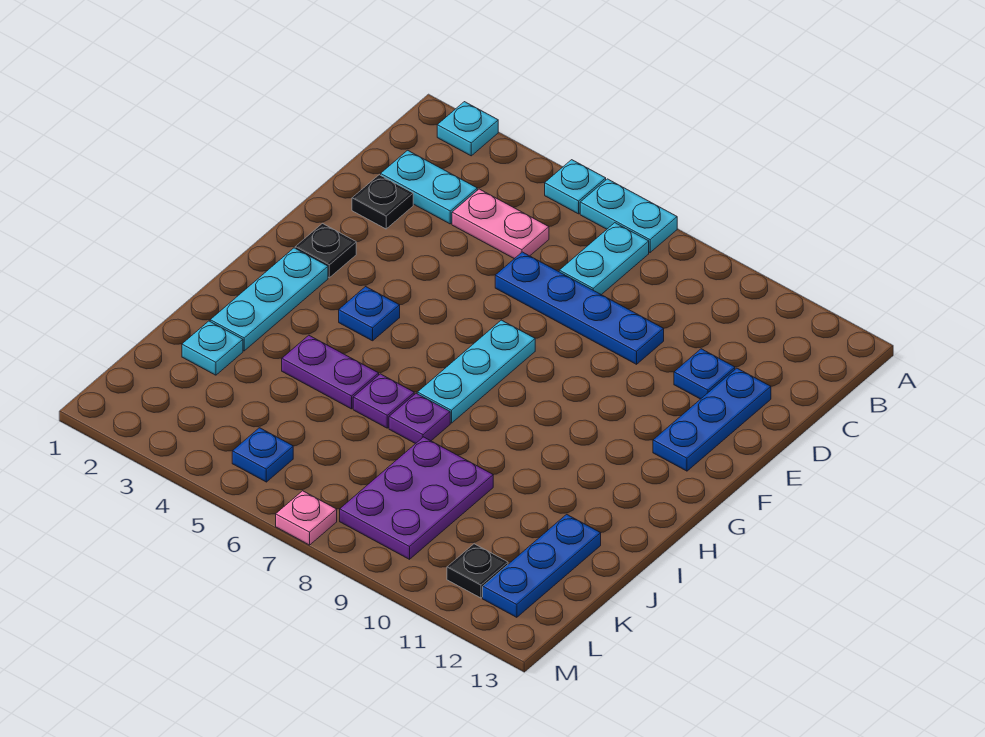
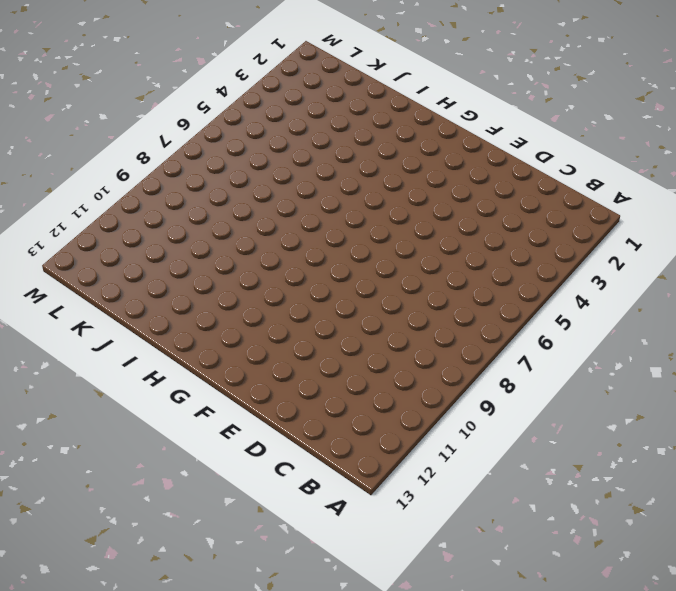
none -> cyan plate A2 level 1
none -> cyan plate A5 level 1
none -> cyan plate A6:A7 level 1

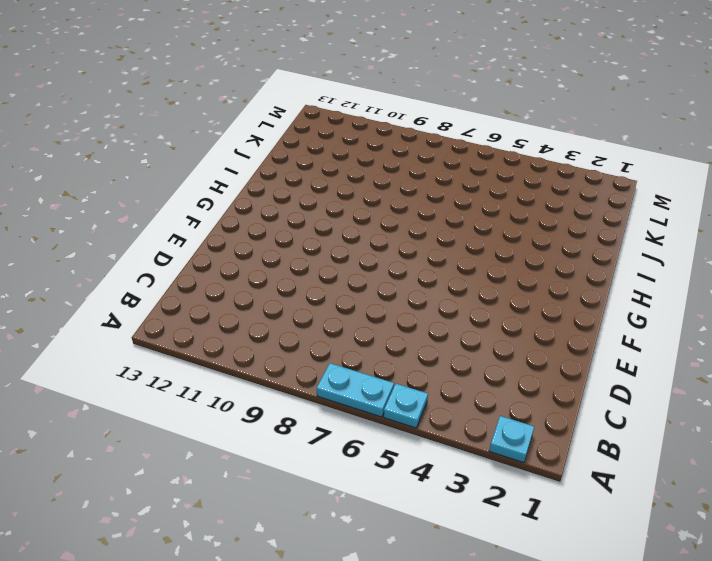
none -> cyan plate B7:C7 level 1
none -> cyan plate C2:C3 level 1
none -> pink plate C4:C5 level 1

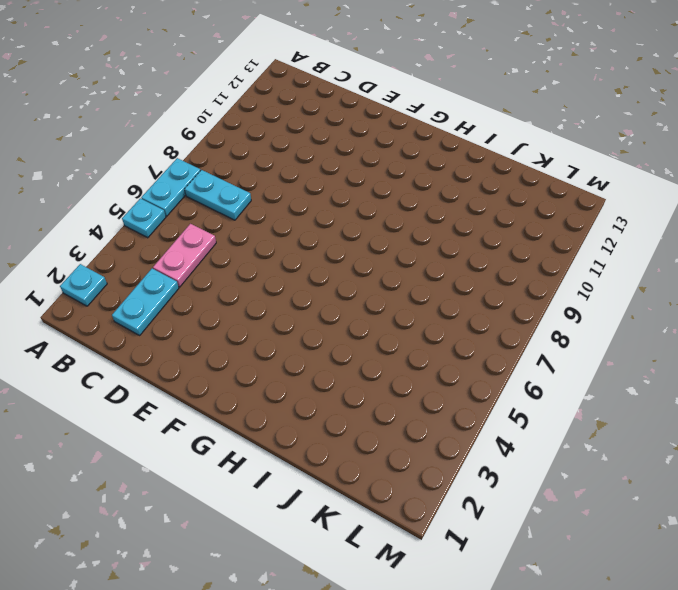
none -> black plate D2 level 1
none -> blue plate D6:D9 level 1
none -> blue plate D11 level 1

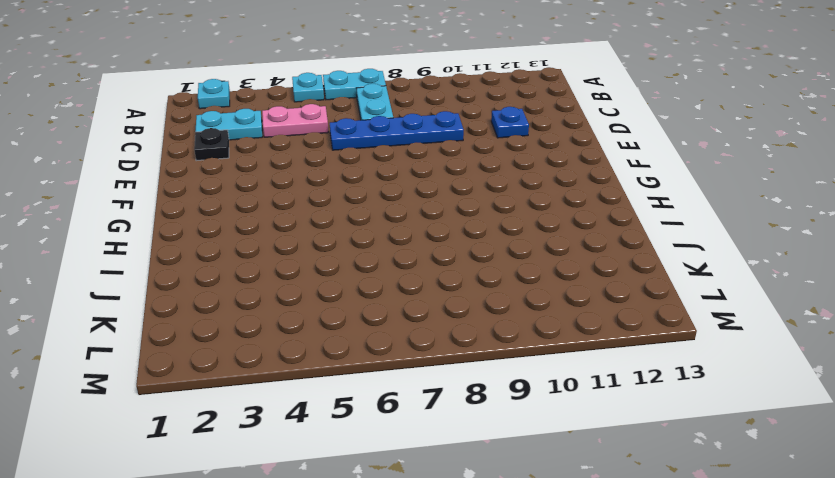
none -> blue plate D12:F12 level 1
none -> black plate F2 level 1
none -> cyan plate F7:H7 level 1

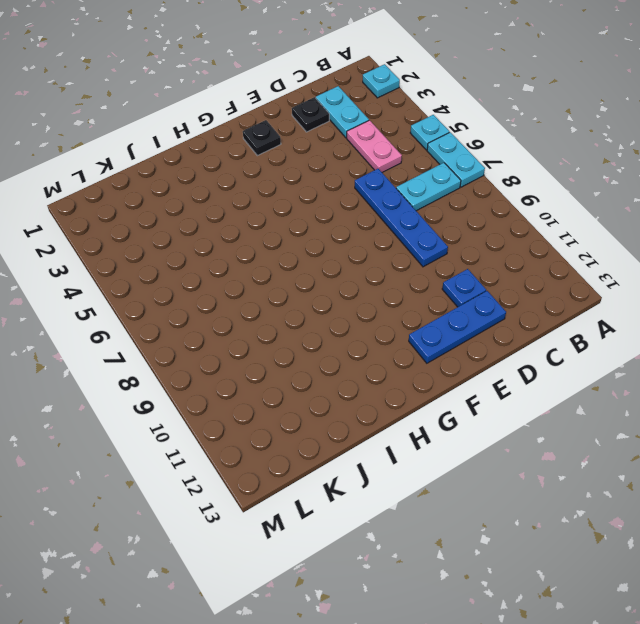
none -> cyan plate F7:H7 level 1
none -> cyan plate G2:I2 level 1
none -> blue plate G4 level 1

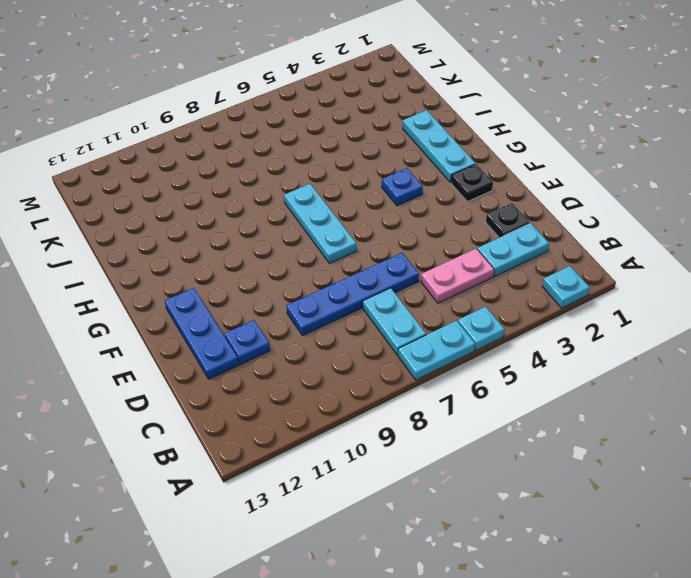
none -> purple plate I4:I5 level 1
none -> purple plate I6 level 1
none -> purple plate I7 level 1

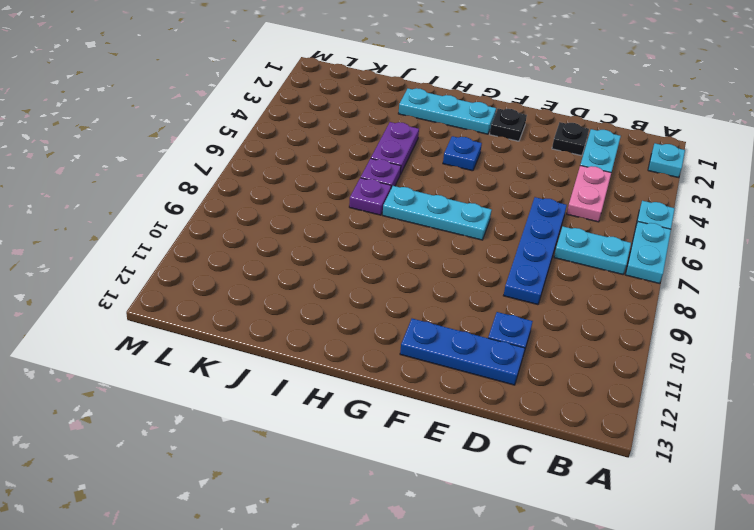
none -> cyan plate J2 level 1
none -> purple plate J8:L9 level 1
none -> blue plate J12:L12 level 1

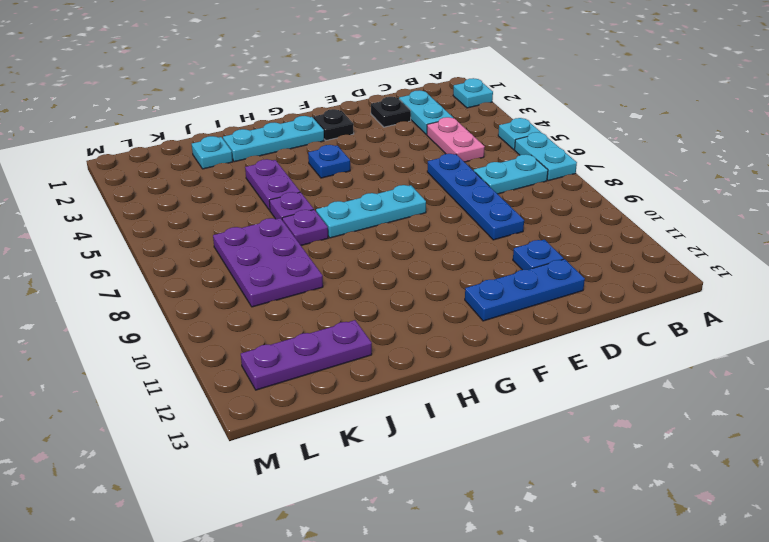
purple plate J7:K9 level 1 -> purple plate J8:L9 level 1
purple plate J12:L12 level 1 -> blue plate J12:L12 level 1
none -> blue plate L5 level 1
none -> black plate L11 level 1
none -> pink plate M7 level 1

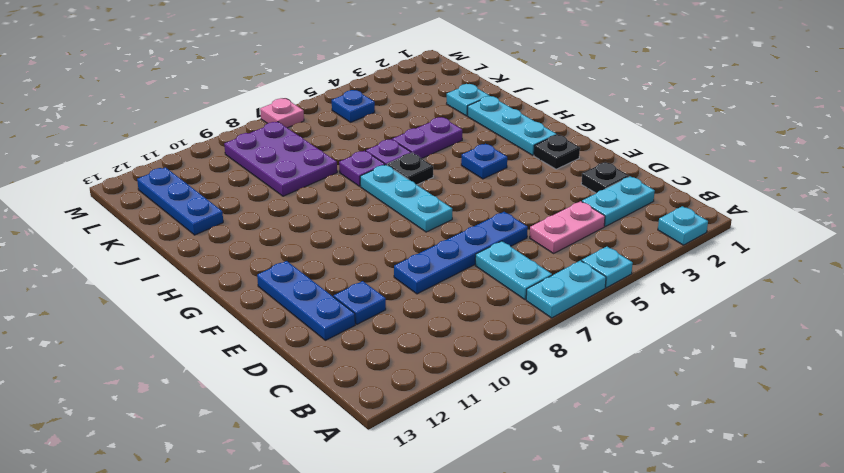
black plate H6 level 1 -> black plate L11 level 1

